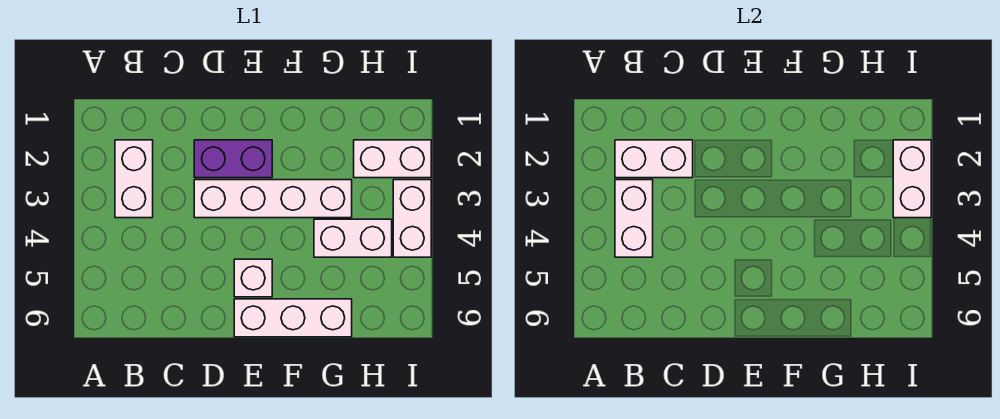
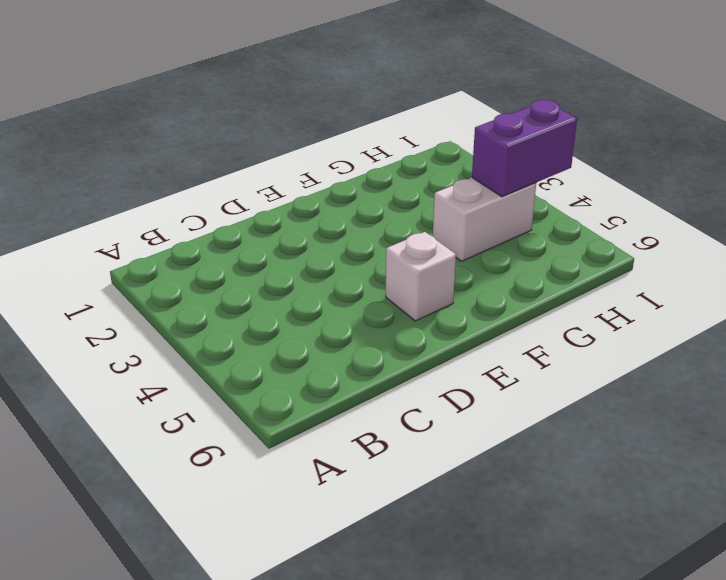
purple brick H4:I4 level 2 -> purple brick D2:E2 level 1
none -> white brick B2:B3 level 1
none -> white brick D3:G3 level 1

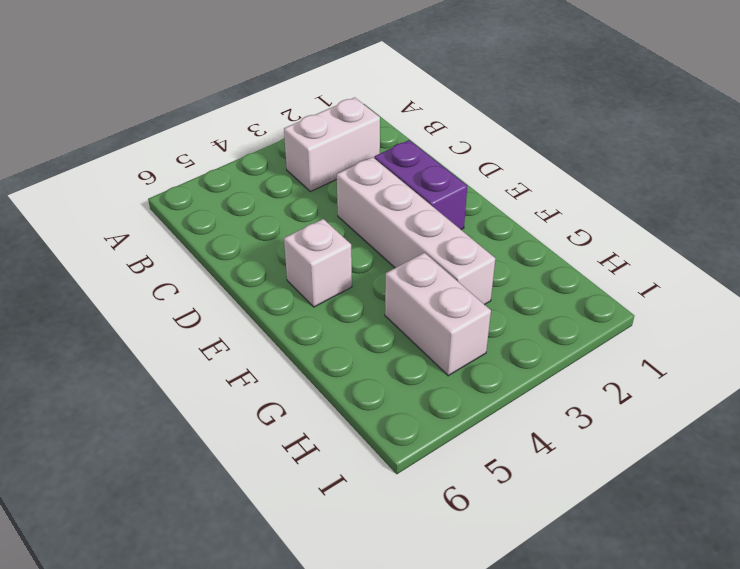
none -> white brick E6:G6 level 1
none -> white brick H2:I2 level 1

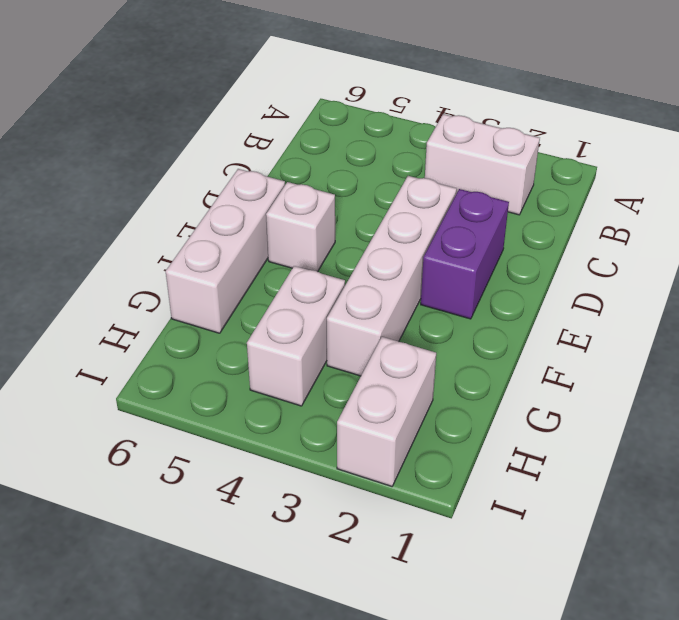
none -> white brick I3:I4 level 1
none -> white brick B2:C2 level 2

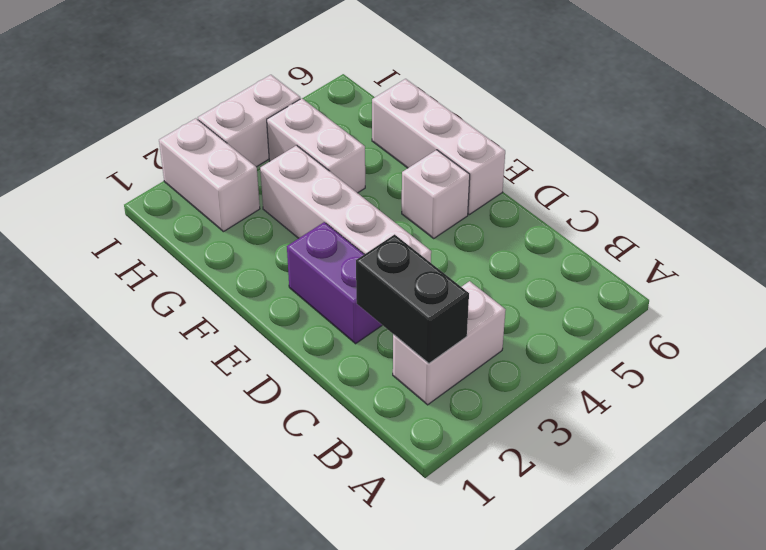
black brick B2:C2 level 2 -> white brick B2:C2 level 2
none -> white brick B3:B4 level 2
none -> white brick I2:I3 level 2

